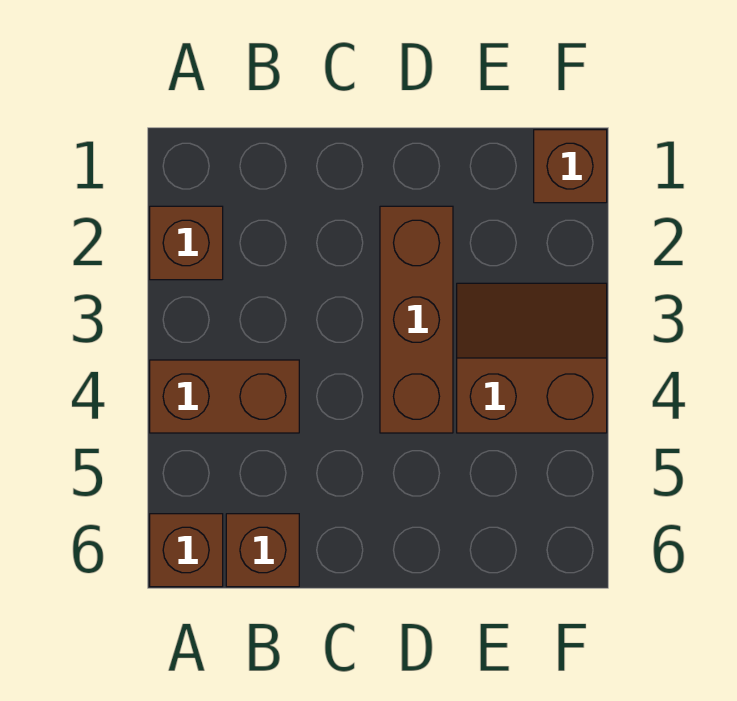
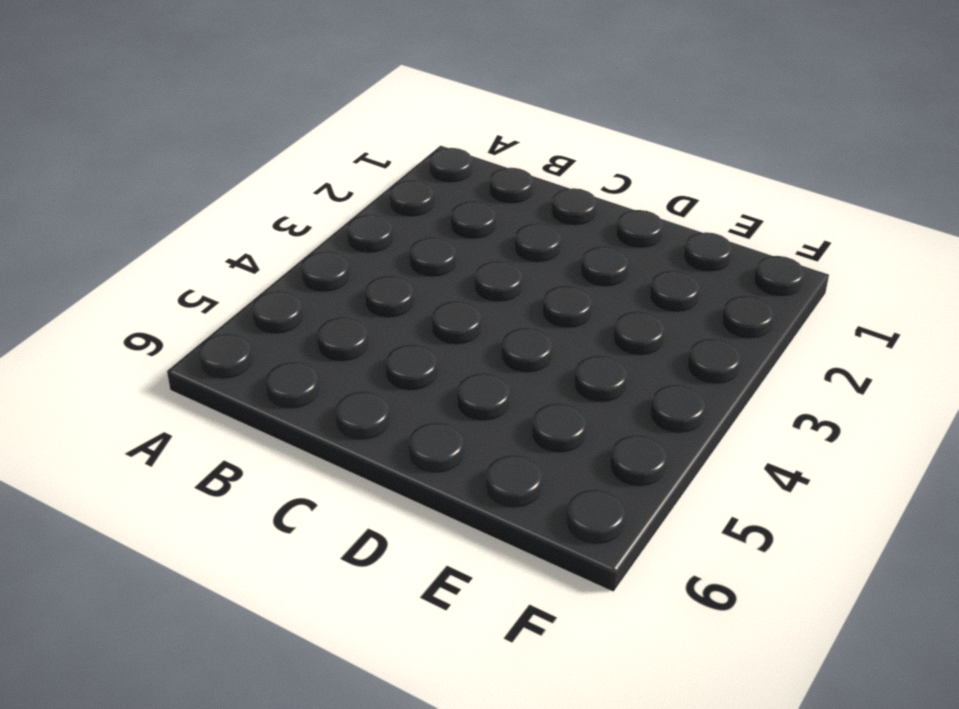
none -> brown brick A2 level 1
none -> brown brick A4:B4 level 1

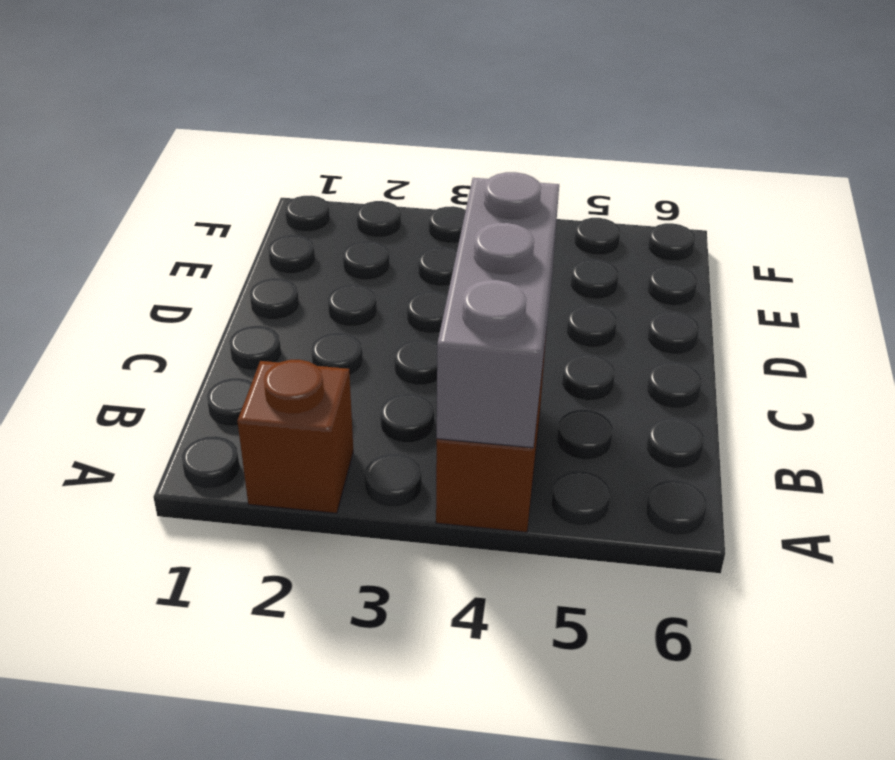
grey brick A4:C4 level 2 -> none
none -> brown brick A6 level 1
none -> brown brick B6 level 1

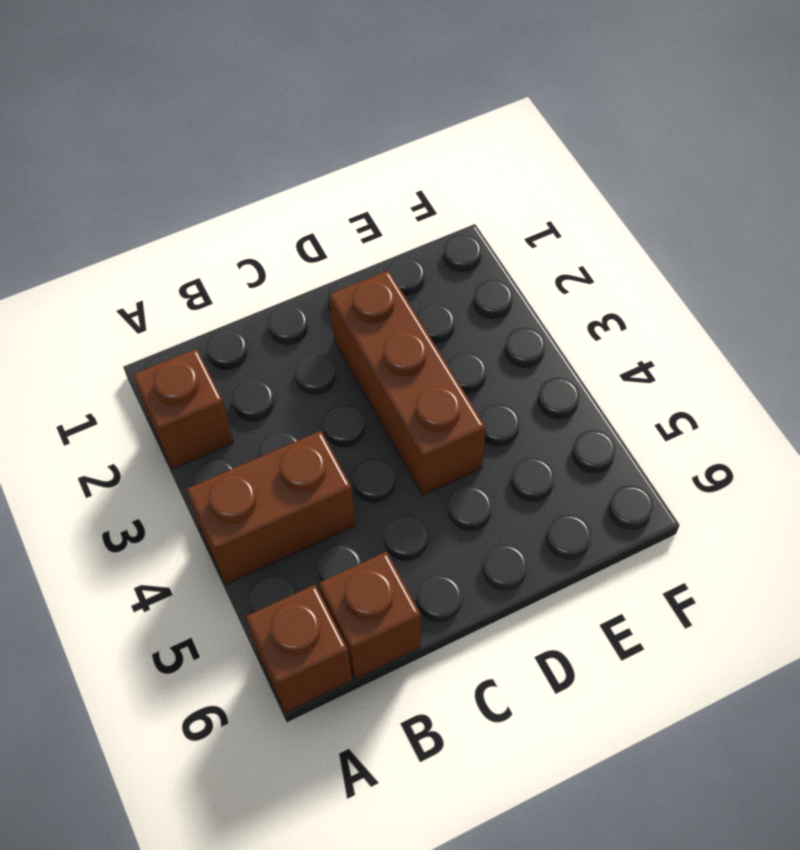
none -> brown slope E3:F4 level 1 top 4
none -> brown brick F1 level 1

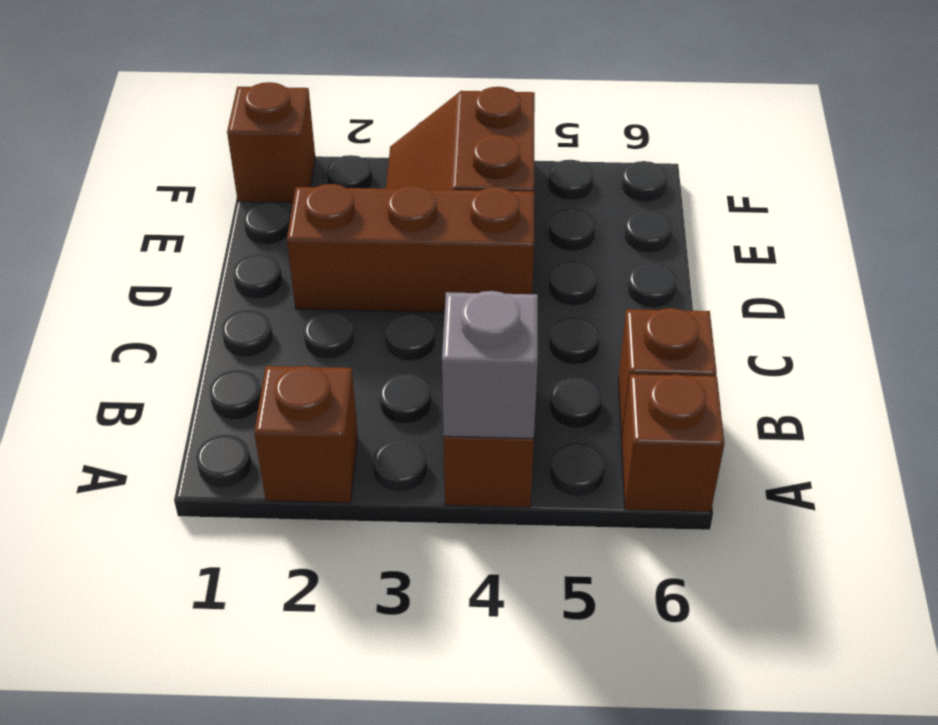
grey brick A4 level 2 -> none

